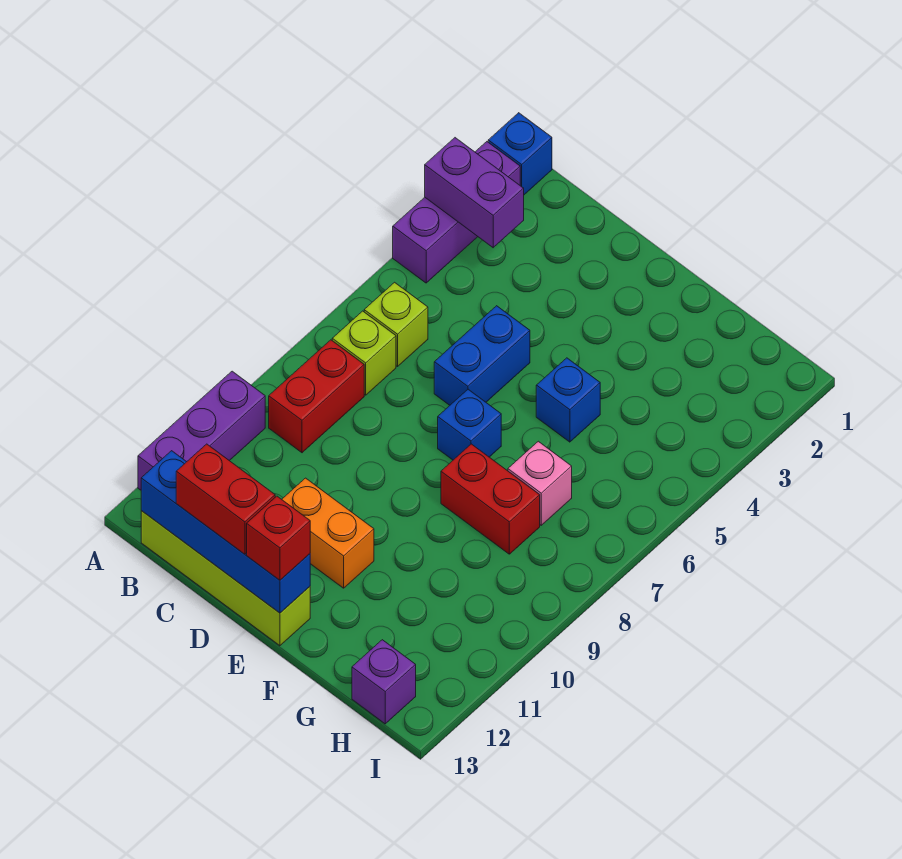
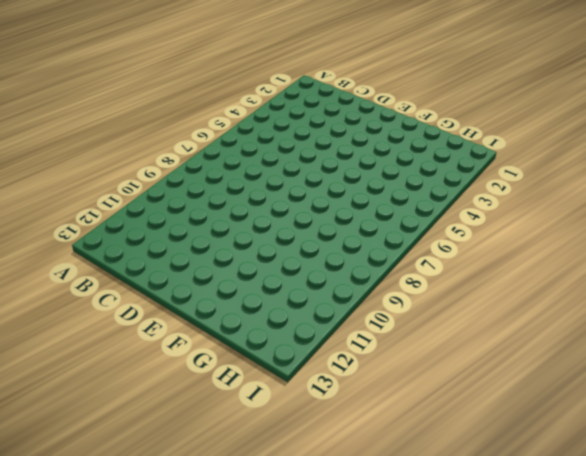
none -> blue brick A1 level 1
none -> purple brick A2:A4 level 1
none -> purple brick A10:A12 level 1

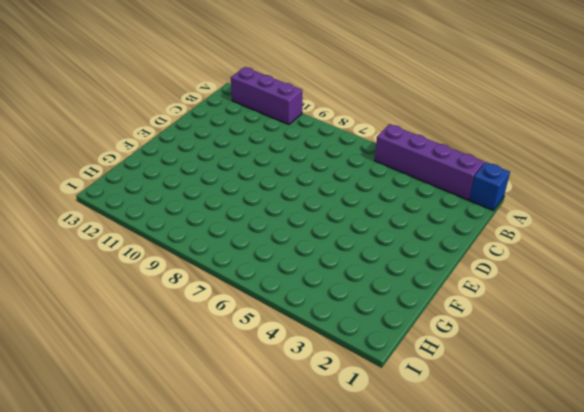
purple brick A2:A5 level 1 -> purple brick A2:A4 level 1
none -> lime brick B6 level 1
none -> lime brick B7 level 1
none -> red brick B8:B9 level 1

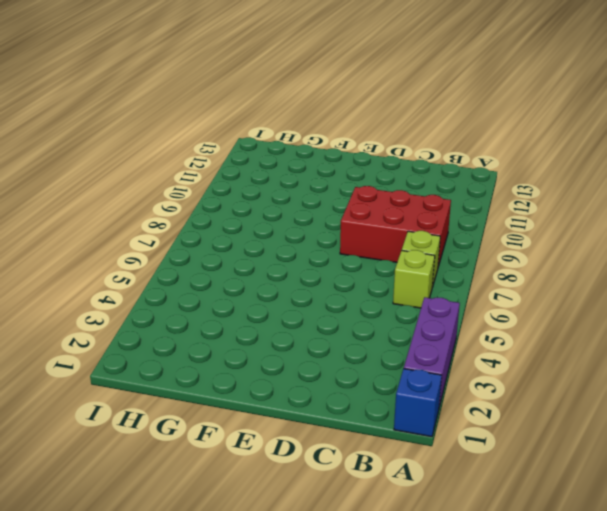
red brick B8:D9 level 1 -> red brick B8:B9 level 1
none -> purple brick A10:A12 level 1
none -> lime brick B13:E13 level 1
none -> blue brick D5:D6 level 1

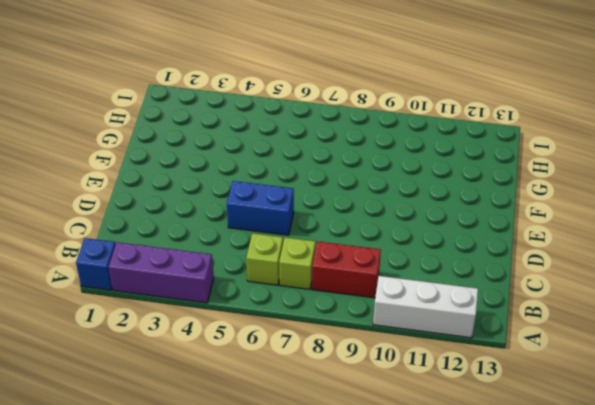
white brick A10:A12 level 1 -> purple brick A10:A12 level 1
none -> lime brick B13:E13 level 1
none -> orange brick D11:E11 level 1
none -> blue brick E7 level 1

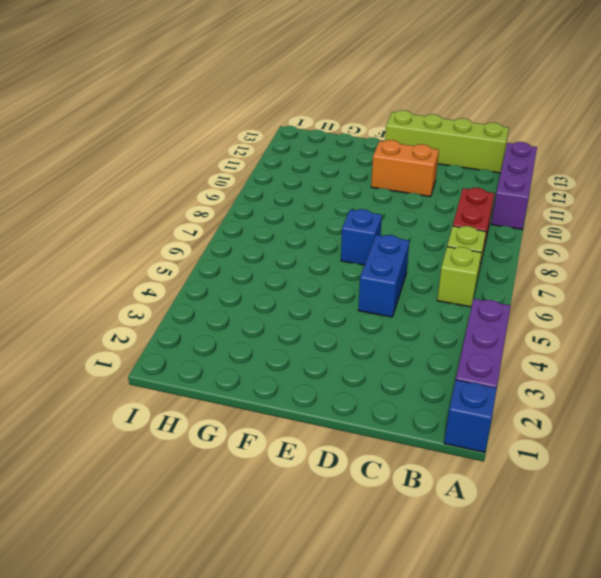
none -> blue brick F5 level 1
none -> red brick F8:G8 level 1
none -> pink brick G7 level 1

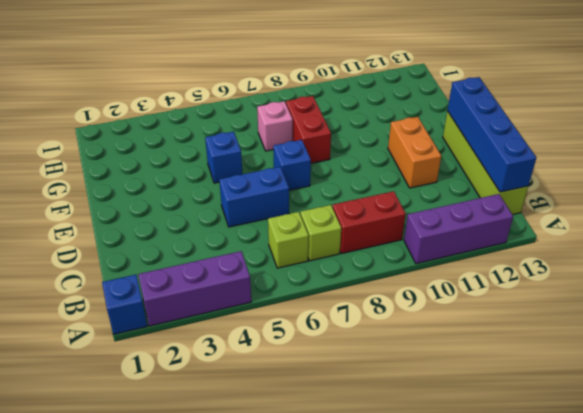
none -> purple brick H13 level 1
none -> purple brick A3:B3 level 2
none -> red brick C13:D13 level 3

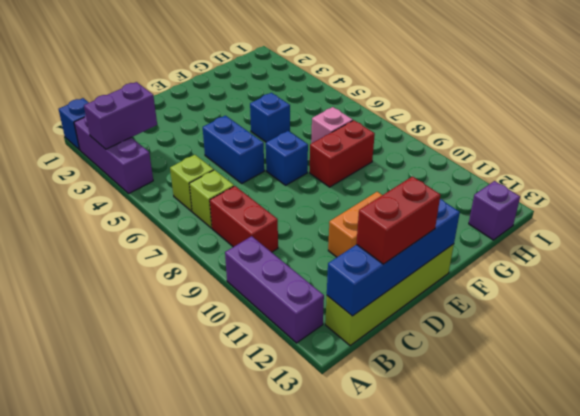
none -> red brick E13 level 3

